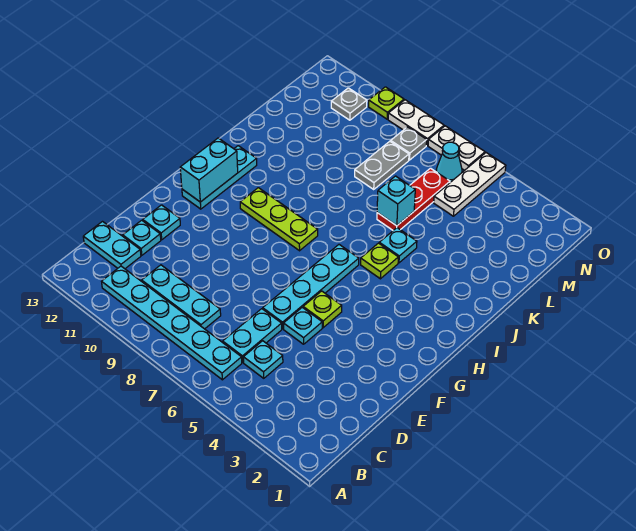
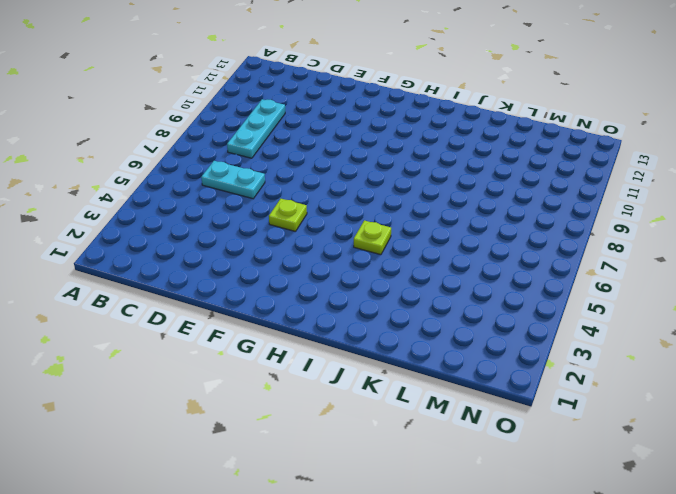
none -> cyan plate B6:B11 level 1
none -> cyan plate C5 level 1
none -> cyan plate C12:C13 level 1

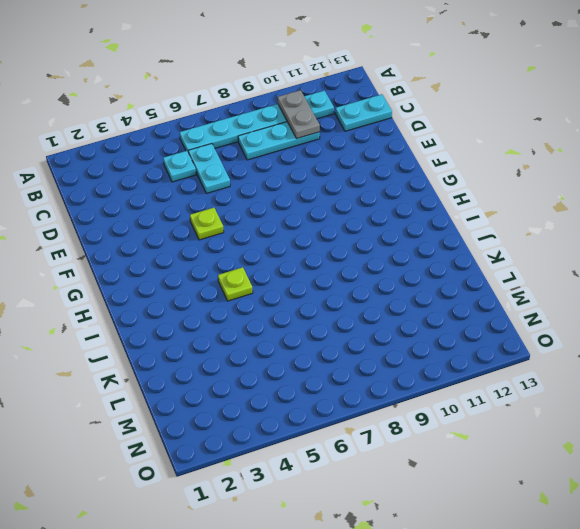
grey plate B10:C10 level 2 -> grey plate L8:M8 level 1
none -> cyan plate D12 level 1
none -> cyan plate E5 level 1
none -> cyan plate E6:H6 level 1

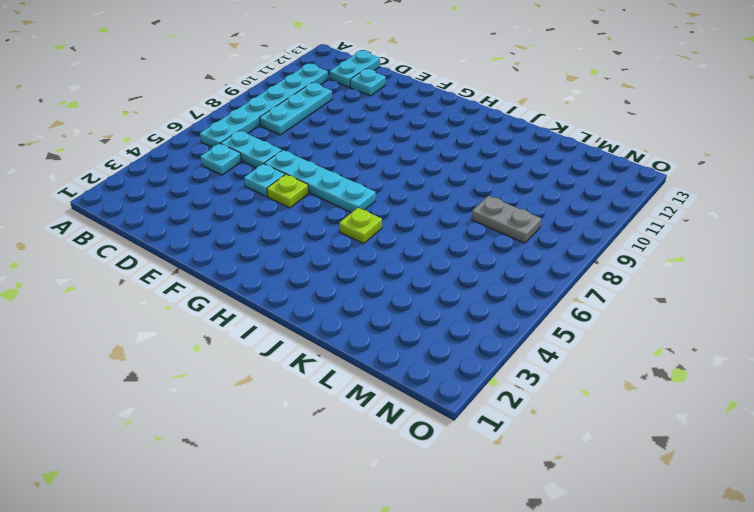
none -> cyan plate E12 level 1
none -> cyan plate G12:I12 level 1
none -> lime plate H8:H10 level 1

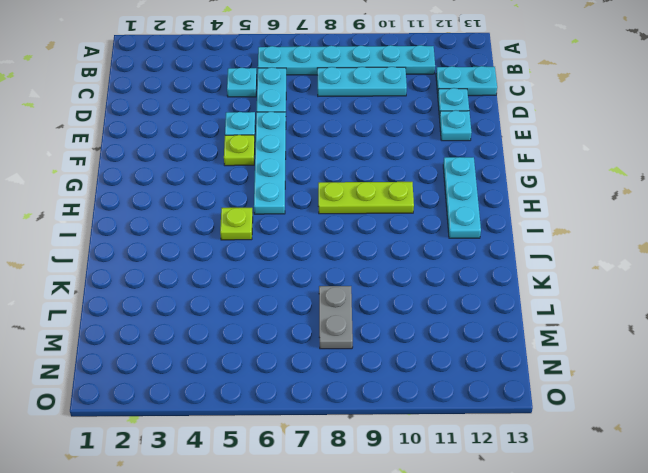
none -> cyan plate J5 level 1
none -> red plate K6:M6 level 1
none -> white plate M5:O5 level 1

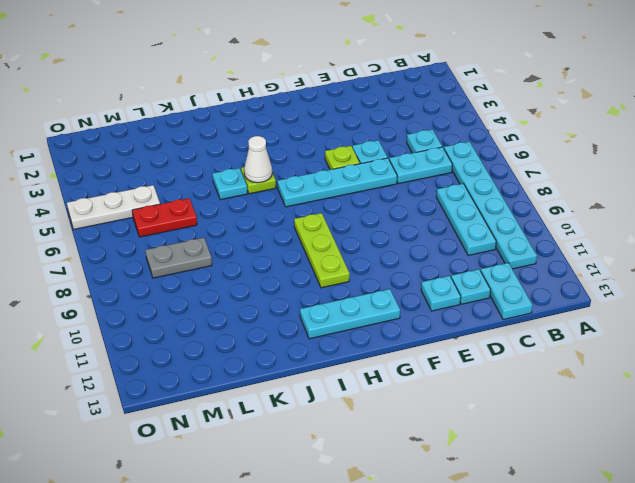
white cone I5 level 2 -> none
red plate L6:M6 level 1 -> red plate K6:M6 level 1
none -> cyan cone N6 level 1
none -> grey plate N8 level 1
none -> grey plate N11 level 1

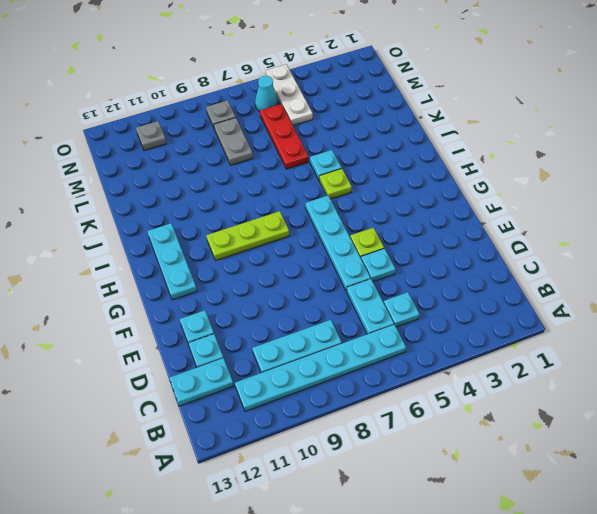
none -> white plate O6:O7 level 1
none -> white plate O8:O9 level 1
none -> lime plate O10 level 1

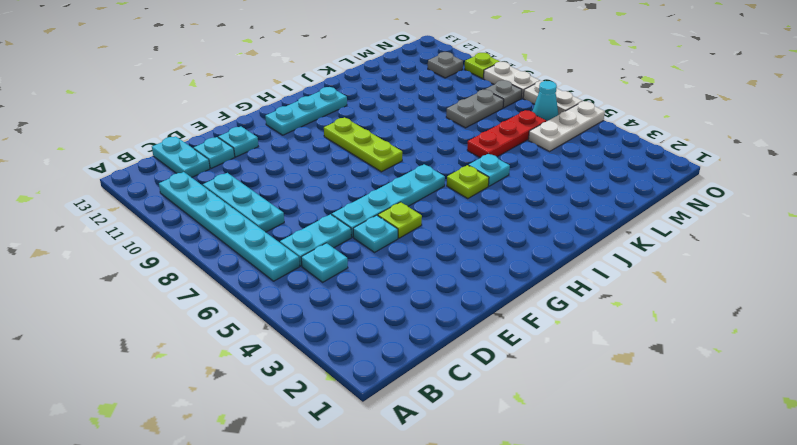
none -> cyan brick G12:H12 level 2
none -> cyan brick K6 level 2

